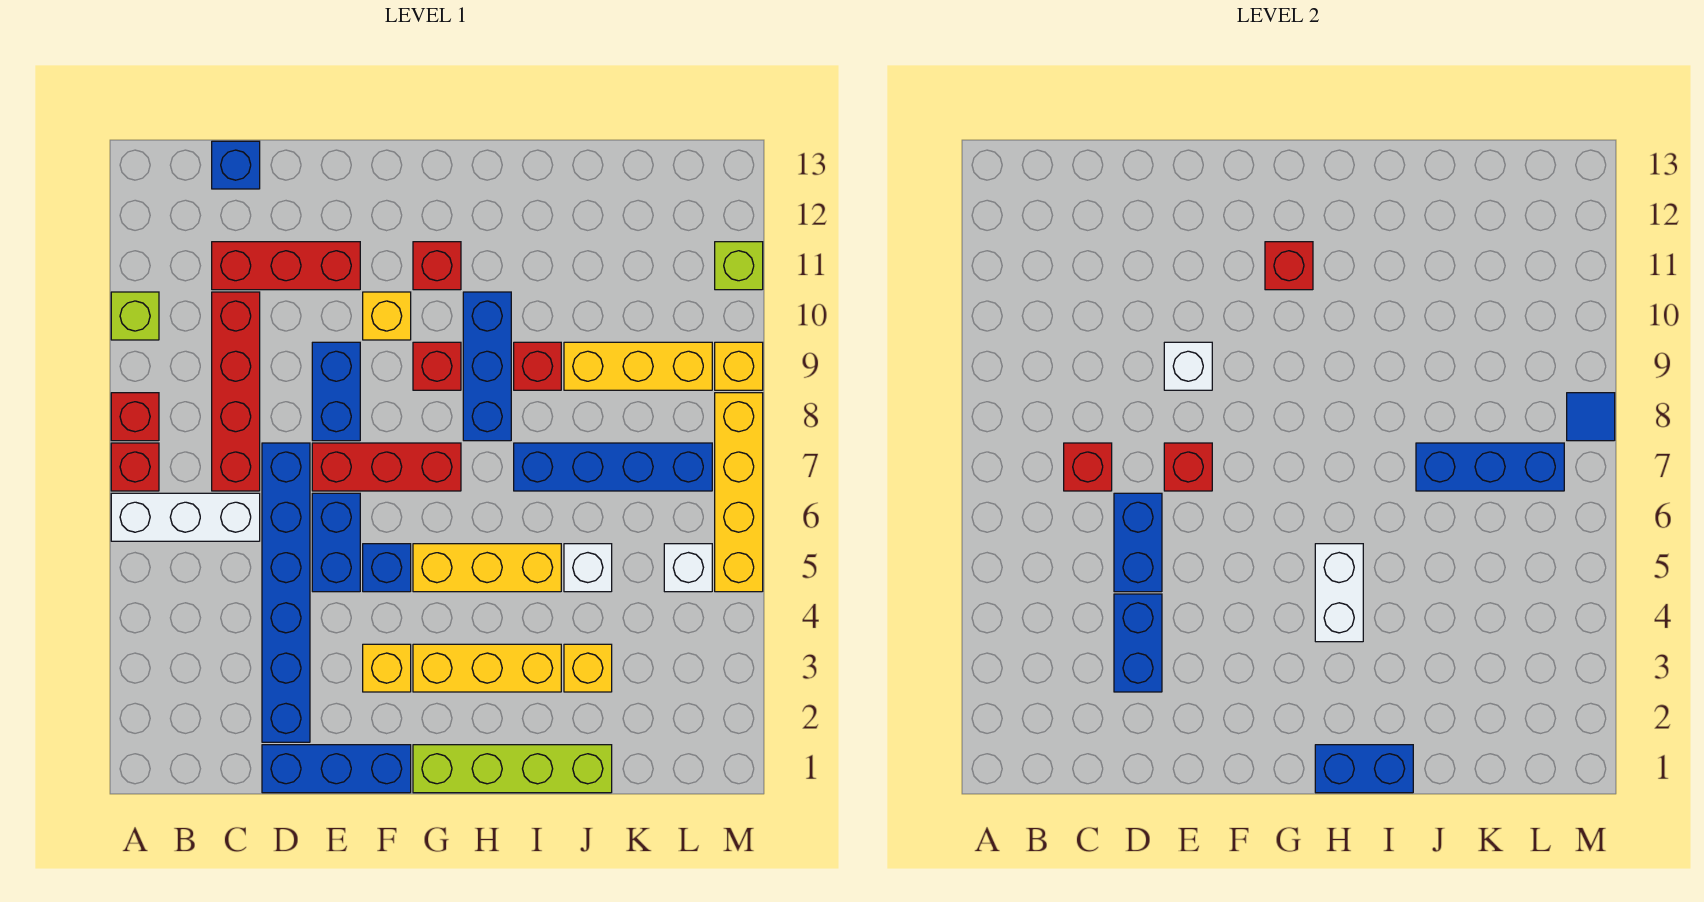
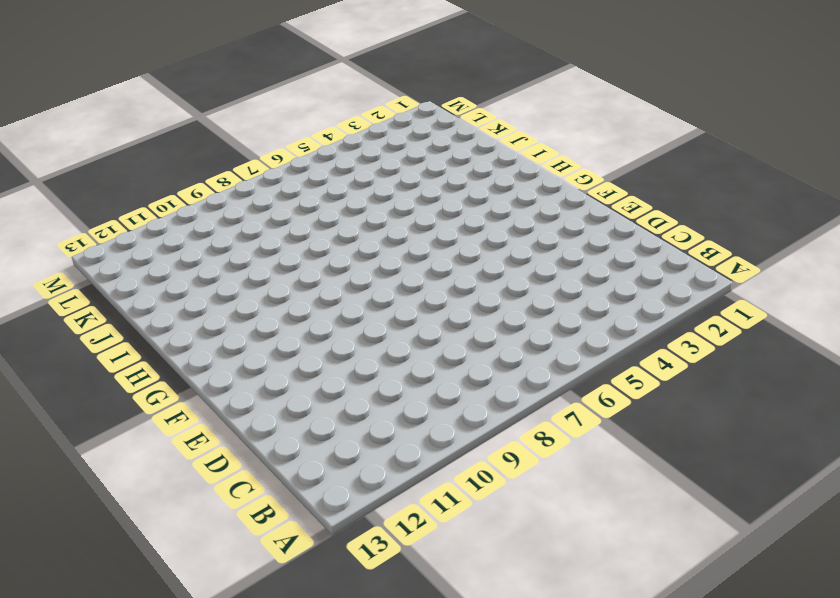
none -> white brick A6:C6 level 1
none -> red brick A7 level 1
none -> red brick A8 level 1
none -> lime brick A10 level 1

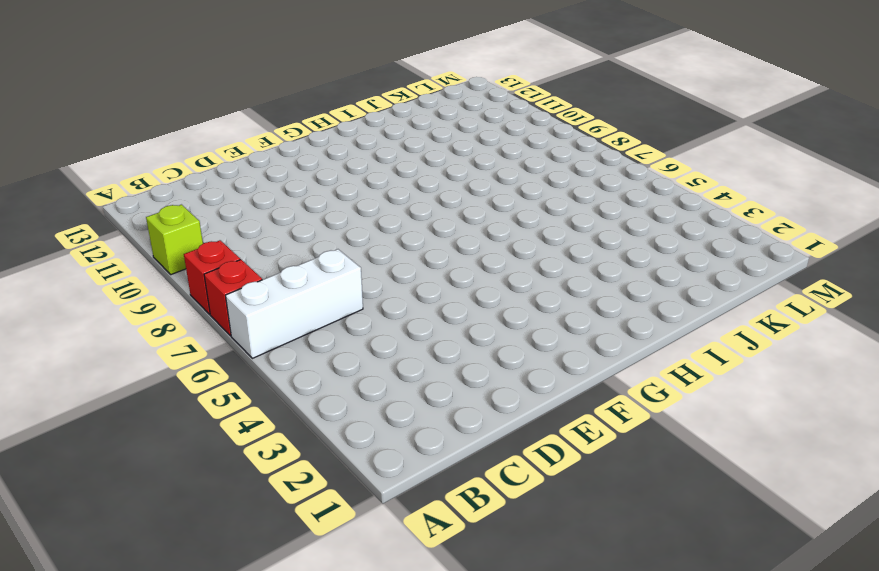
none -> red brick C7:C10 level 1
none -> red brick C11:E11 level 1
none -> blue brick C13 level 1
none -> blue brick D1:F1 level 1

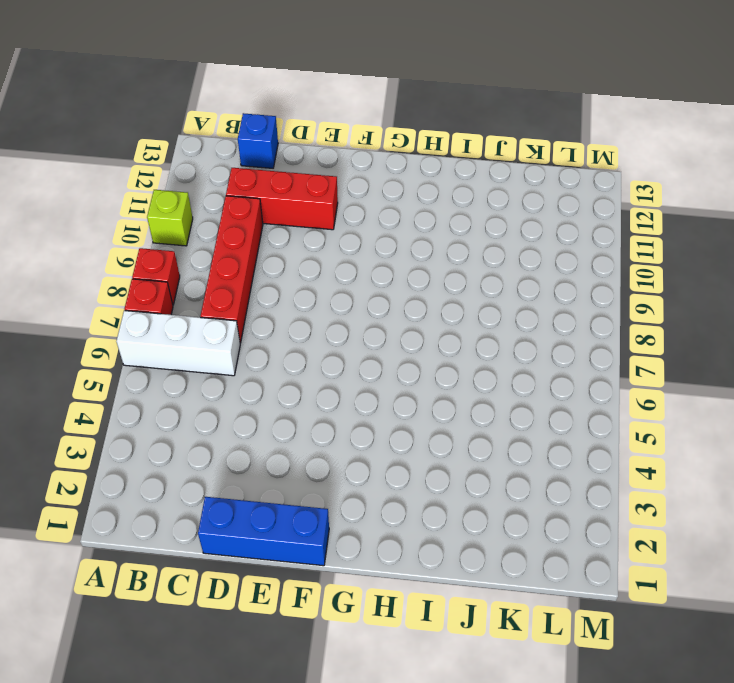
none -> blue brick D2:D7 level 1
none -> blue brick E5:E6 level 1
none -> red brick E7:G7 level 1
none -> blue brick E8:E9 level 1

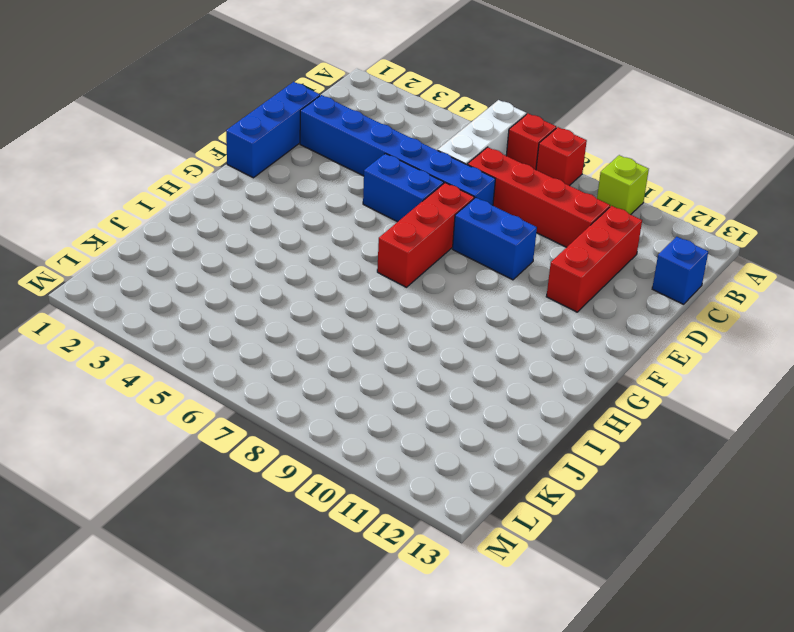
none -> yellow brick F3 level 1
none -> blue brick F5 level 1
none -> yellow brick F10 level 1
none -> lime brick G1:J1 level 1

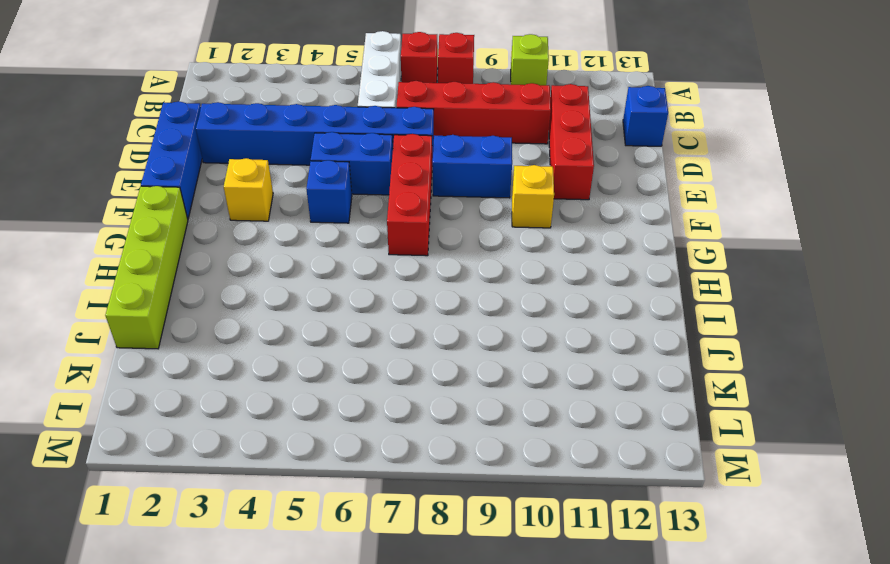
none -> yellow brick G3:I3 level 1
none -> yellow brick G5:I5 level 1
none -> red brick G9 level 1
none -> red brick G11 level 1

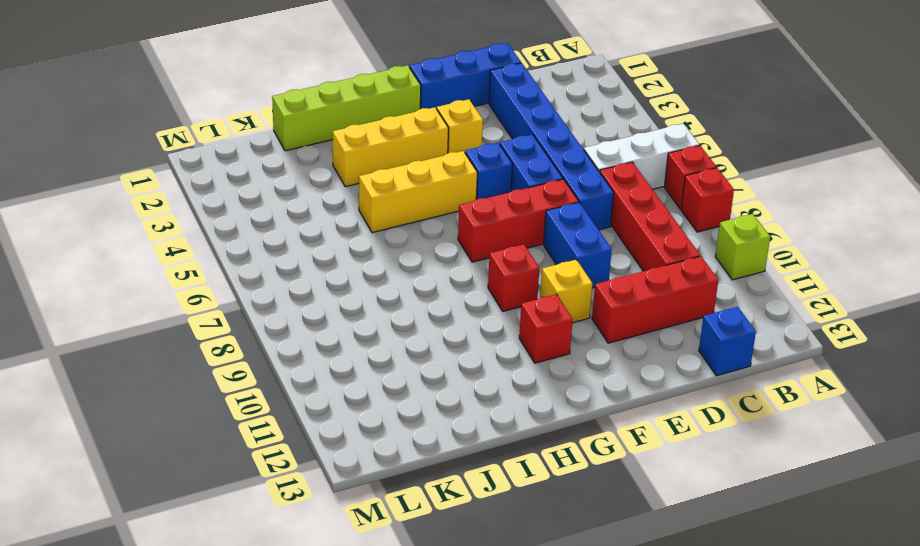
none -> blue brick H8:H10 level 1
none -> blue brick I7:L7 level 1
none -> red brick I9 level 1
none -> yellow brick J3 level 1

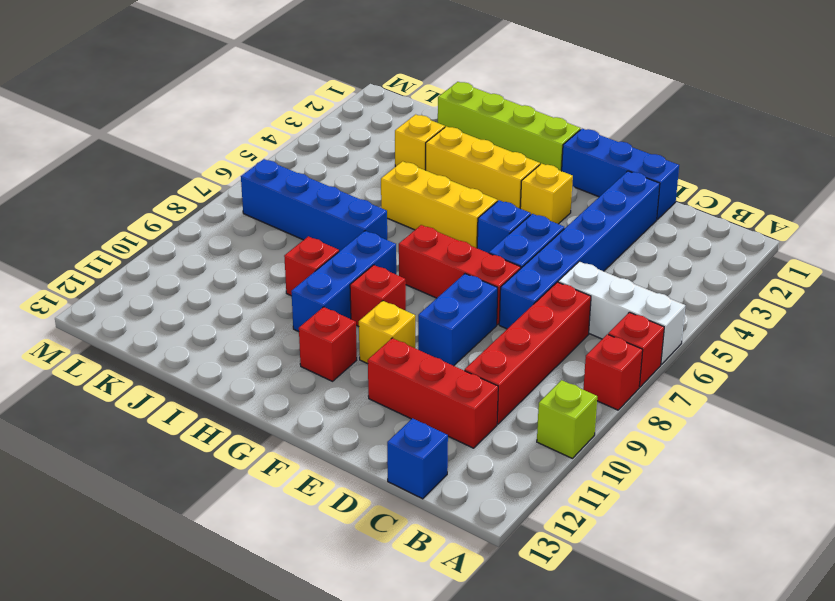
none -> white brick J5 level 1
none -> yellow brick J9:L9 level 1
none -> white brick L5 level 1
none -> yellow brick M5:M8 level 1

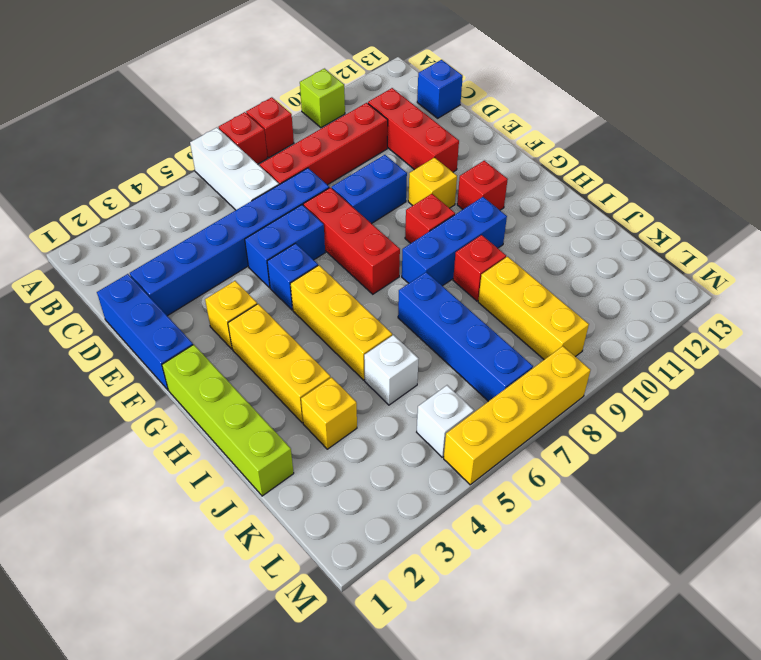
none -> yellow brick M9 level 1
none -> lime brick M11 level 1
none -> red brick C7 level 2
none -> blue brick D3:D4 level 2

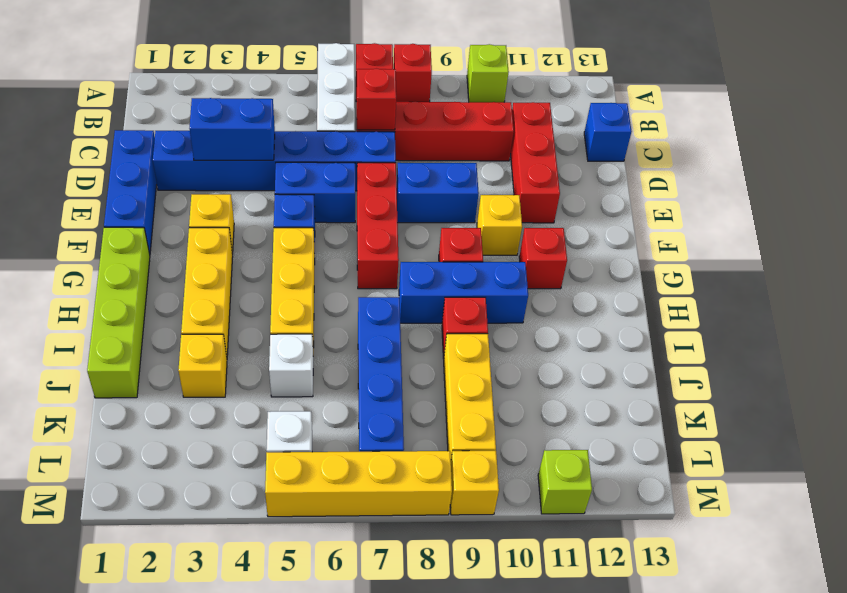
none -> blue brick D5:D6 level 2
none -> red brick E7 level 2
none -> white brick E9 level 2
none -> red brick G11 level 2

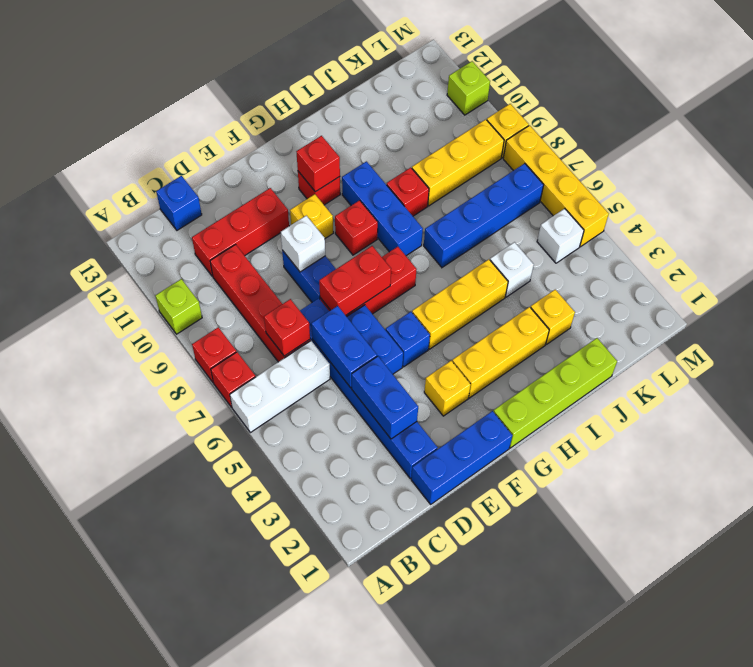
red brick E7:F7 level 2 -> red brick E7 level 2
none -> blue brick H1:I1 level 2
none -> white brick H4:H5 level 2
none -> blue brick J7:L7 level 2
none -> blue tile M8 level 2

